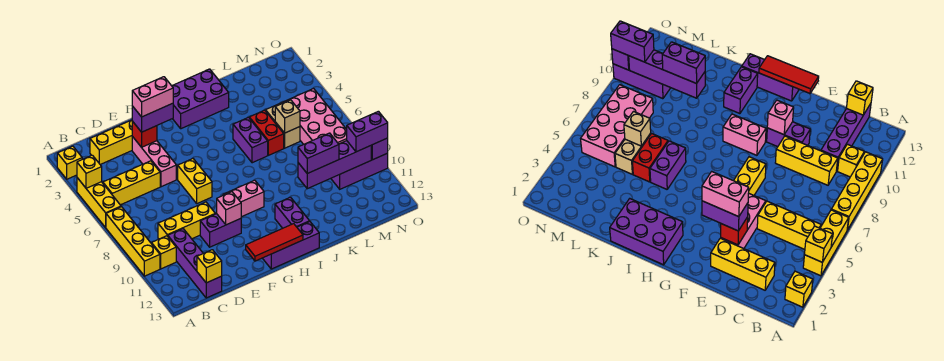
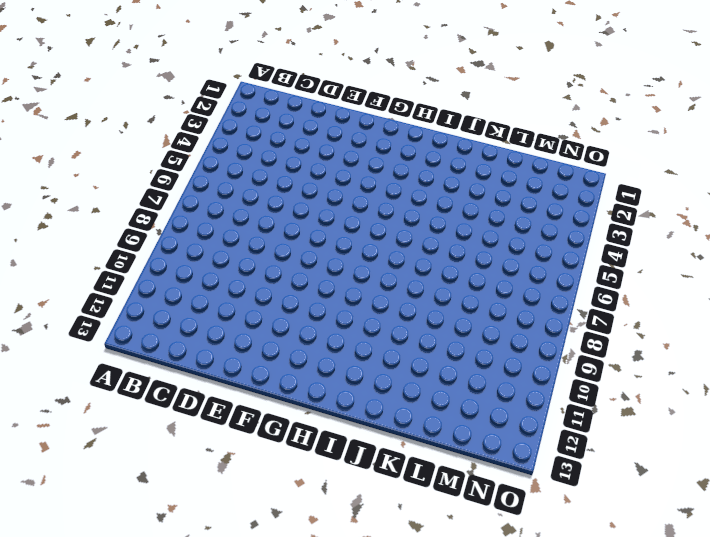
none -> yellow brick A2 level 1
none -> yellow brick A4:A6 level 1
none -> yellow brick A7:A10 level 1
none -> yellow brick B5:D5 level 1

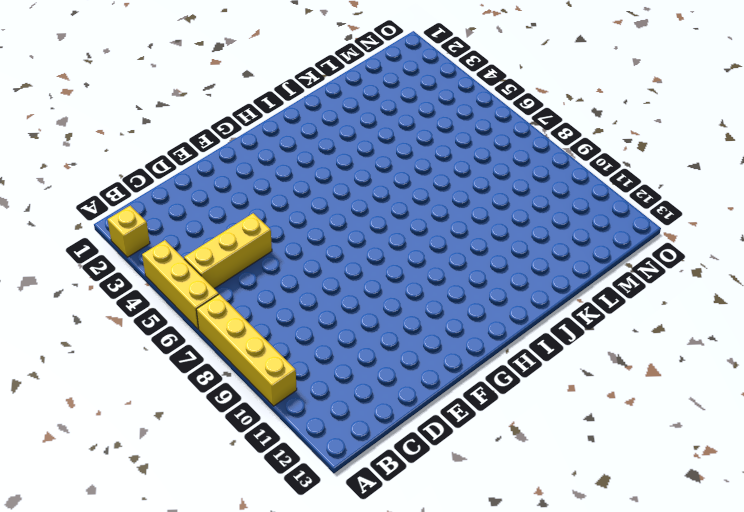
none -> yellow brick B10 level 1
none -> yellow brick C2:E2 level 1
none -> yellow brick C9:E9 level 1
none -> purple brick C10:C13 level 1

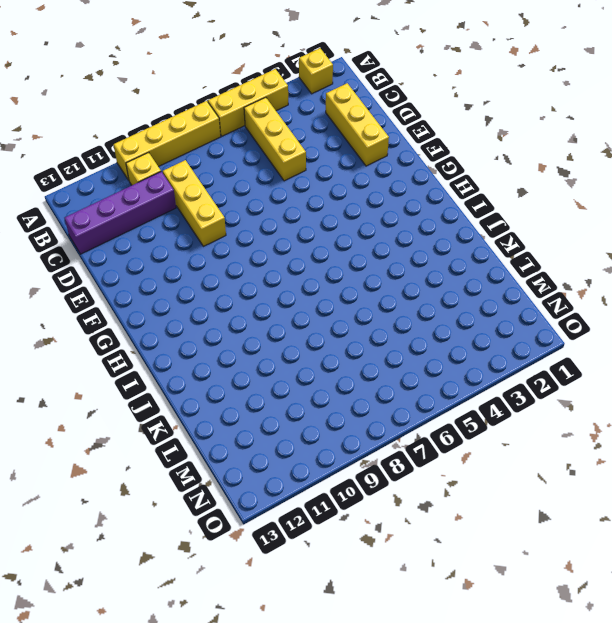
none -> pink brick E3:E5 level 1
none -> purple brick E10:F10 level 1
none -> yellow brick F6:F7 level 1
none -> pink brick G9:H9 level 1

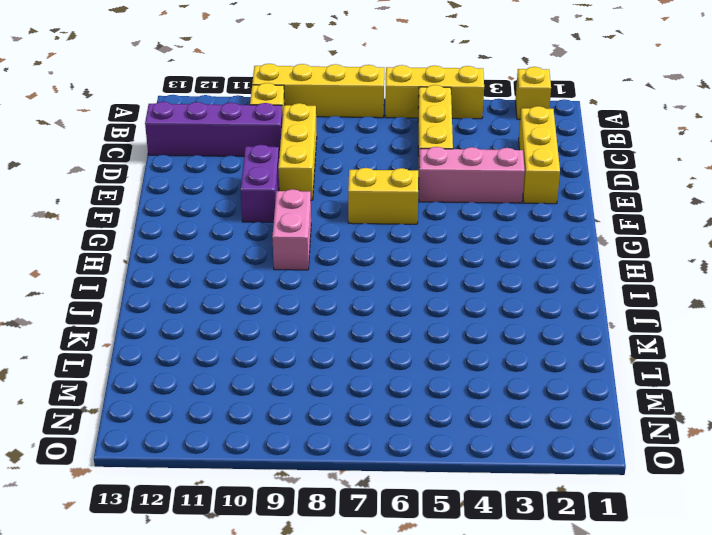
none -> purple brick G13:I13 level 1
none -> purple brick H1:J2 level 1
none -> purple brick I11:I12 level 1
none -> purple brick J5:J6 level 1

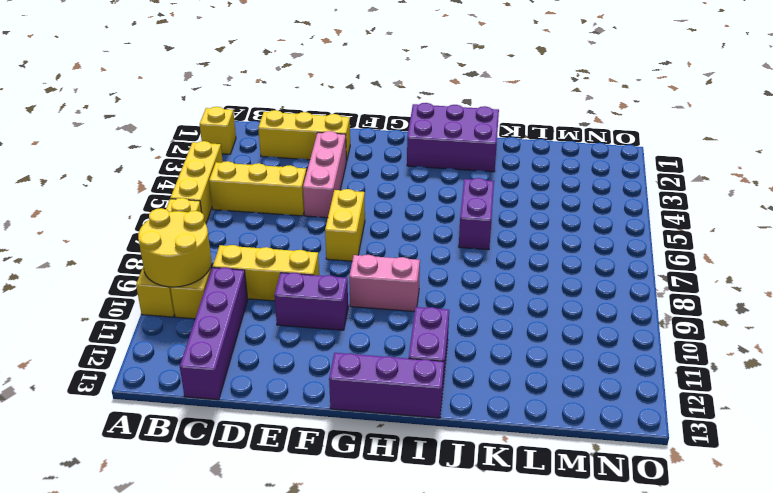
yellow round brick A9:B10 level 2 -> none
none -> red brick K5:K6 level 1
none -> tan brick L5:L6 level 1
none -> pink brick M5:N8 level 1
none -> purple brick M10:O10 level 1

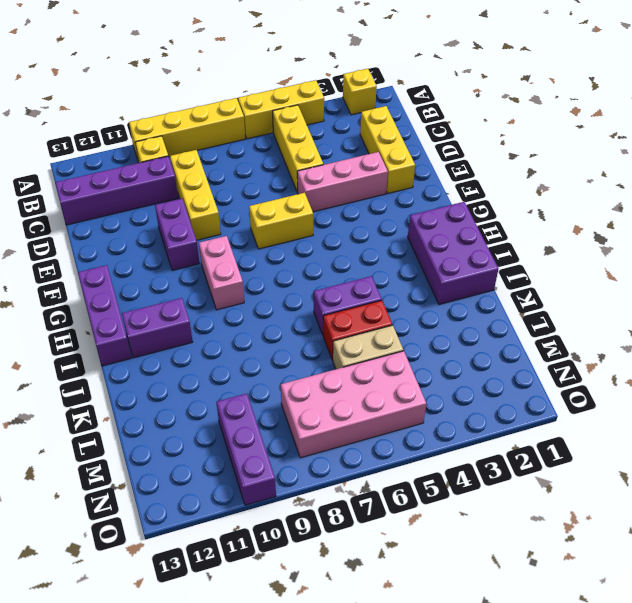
none -> yellow brick A4 level 2
none -> yellow brick C13 level 2
none -> red brick E3 level 2
none -> pink brick F10 level 2

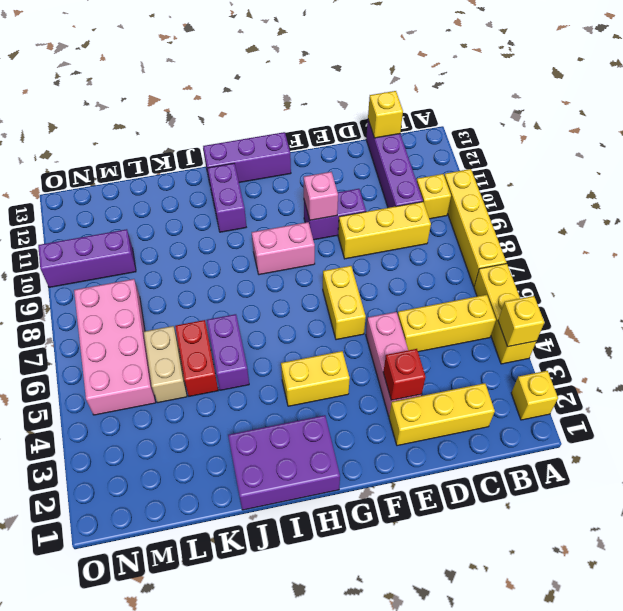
yellow brick G4:H4 level 1 -> none
none -> red tile F13:H13 level 2
none -> purple brick K10:N10 level 2
none -> tan brick L6 level 2
none -> purple brick O10 level 2

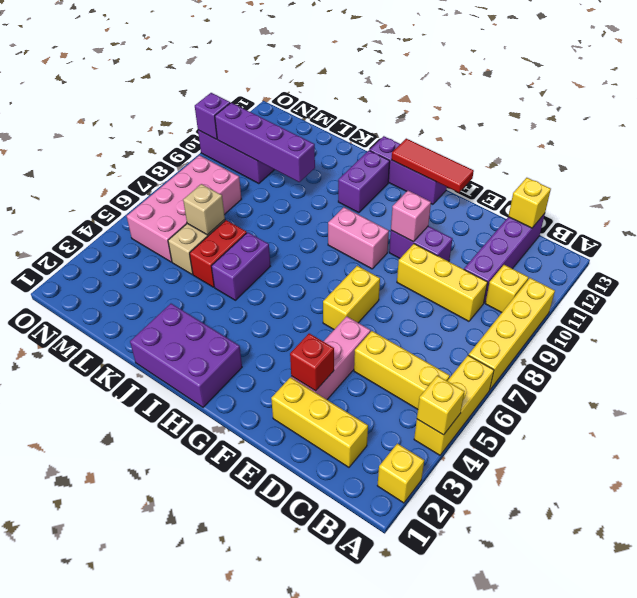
none -> purple brick E3:F3 level 3
none -> purple brick K10:L10 level 3
none -> purple brick N10:O10 level 3
none -> pink brick E3:F3 level 4

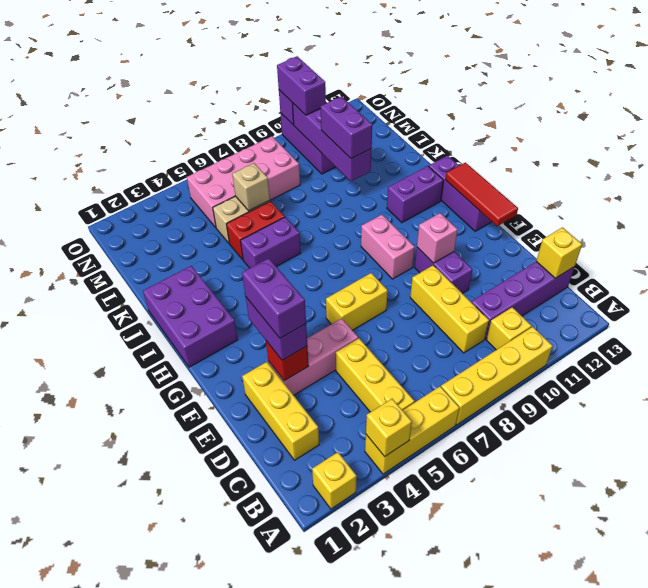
purple brick E3:F3 level 4 -> pink brick E3:F3 level 4

